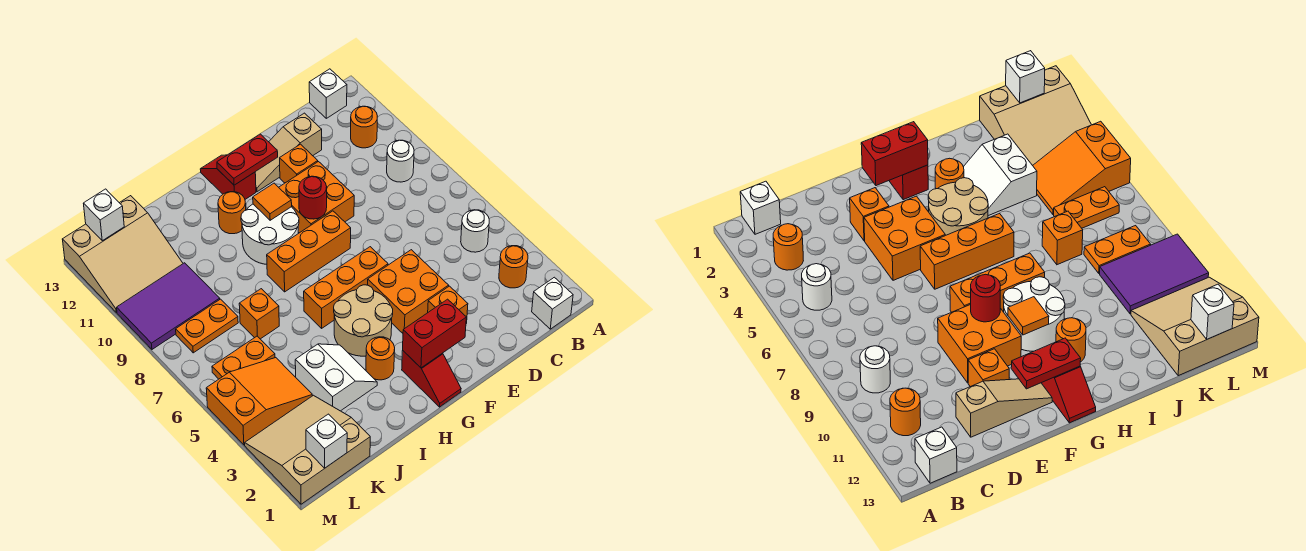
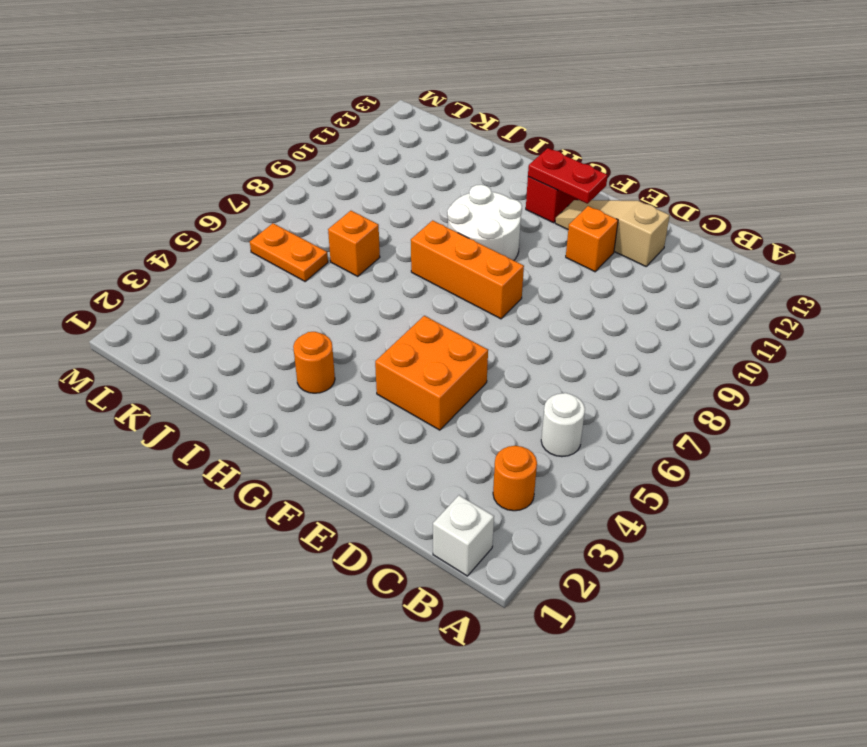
none -> white round brick B9 level 1
none -> orange round brick B11 level 1
none -> white brick B13 level 1
none -> orange brick E3 level 1

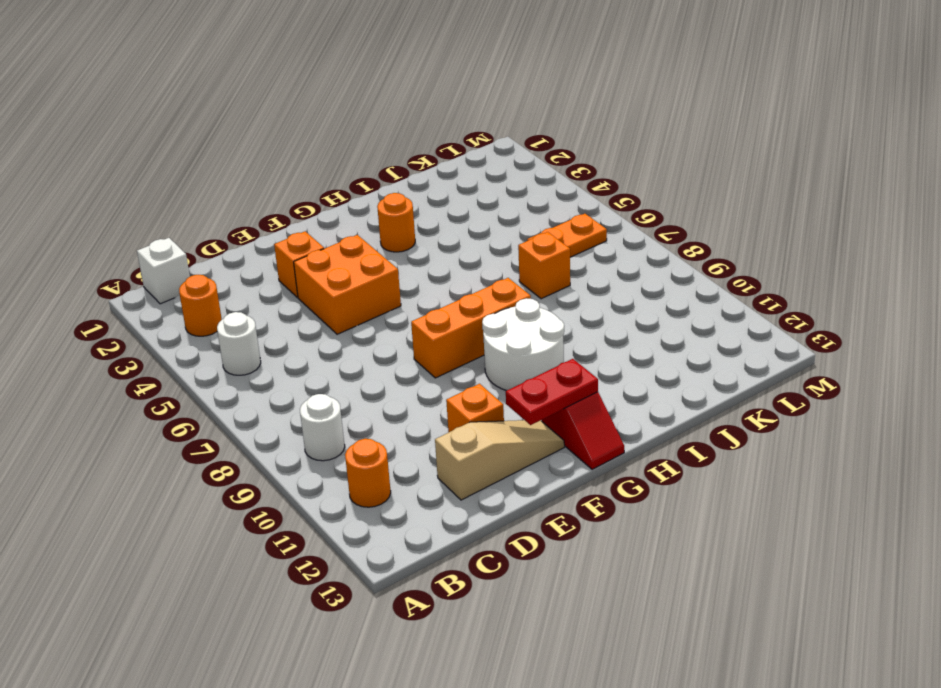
none -> white brick B13 level 1
none -> orange brick E9:F10 level 1
none -> orange brick F6:H6 level 1
none -> red slope G1:G2 level 1 top 2

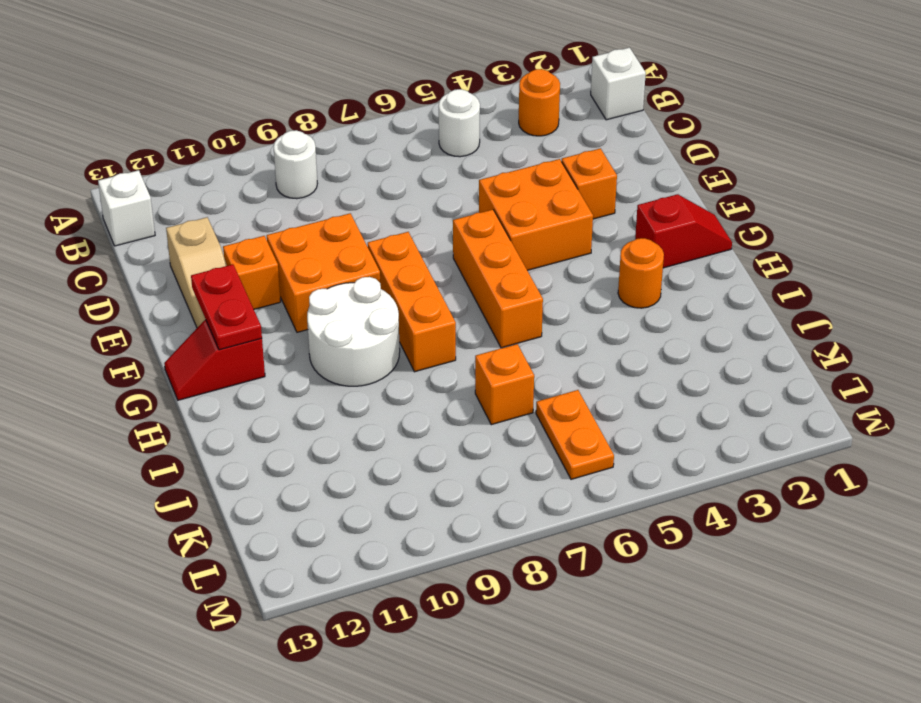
none -> orange round brick B11 level 1
none -> tan round brick G4:H5 level 1
none -> orange round brick H11 level 1
none -> white slope I3:J4 level 1 top J

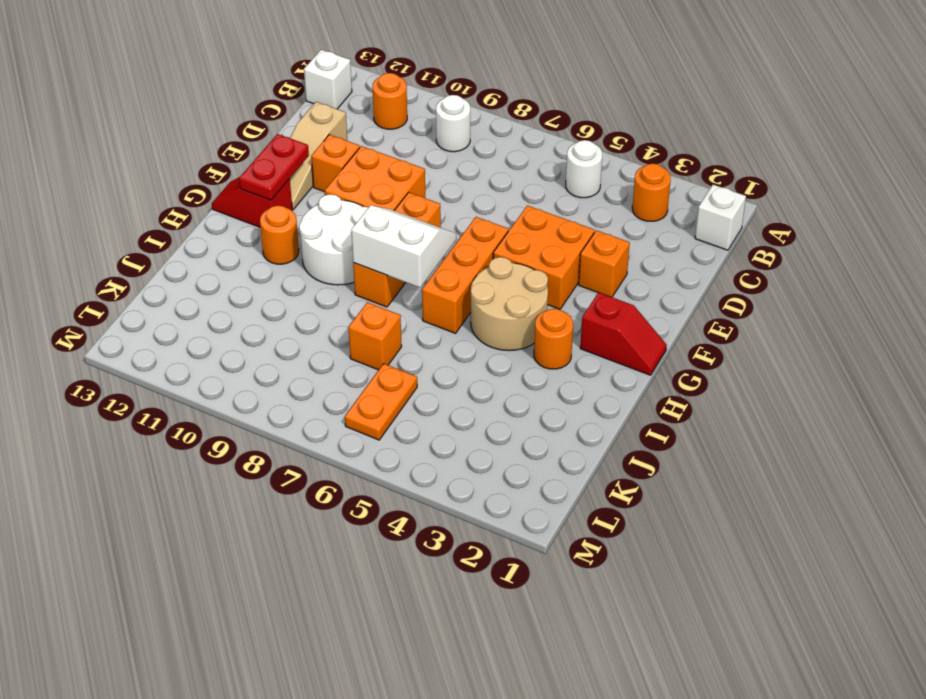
white slope G7:H8 level 2 top H -> white slope I3:J4 level 1 top J
none -> tan slope K1:M3 level 1 top 1
none -> orange slope K4:M5 level 1 top M
none -> orange plate K8:L8 level 1
none -> purple tile K9:M10 level 1

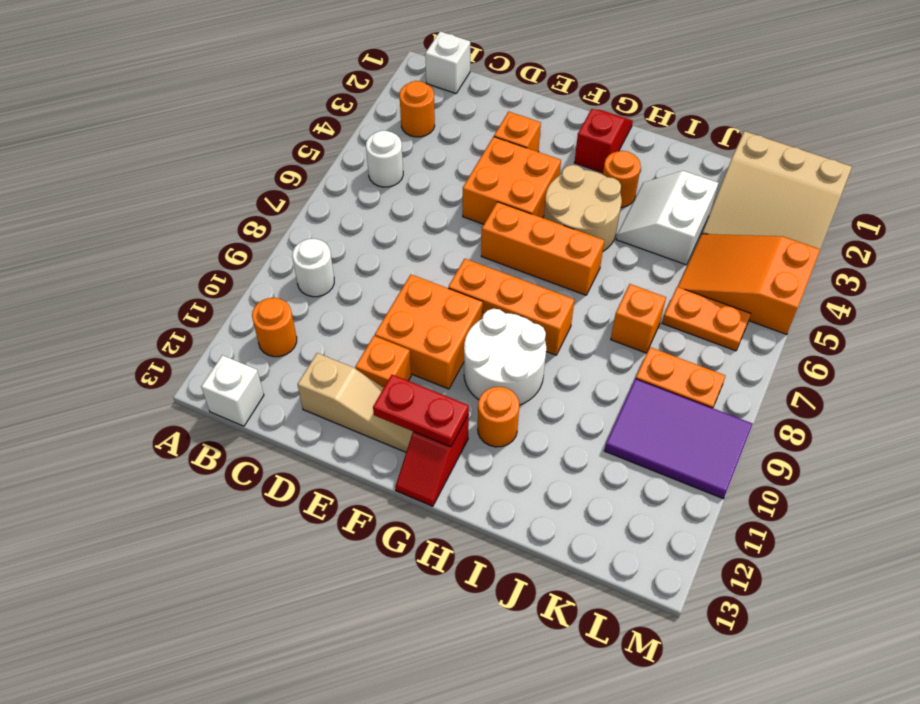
none -> tan slope K11:M13 level 1 top 13
none -> red brick F2:G2 level 2
none -> red round brick F9 level 2
none -> orange tile G10 level 2

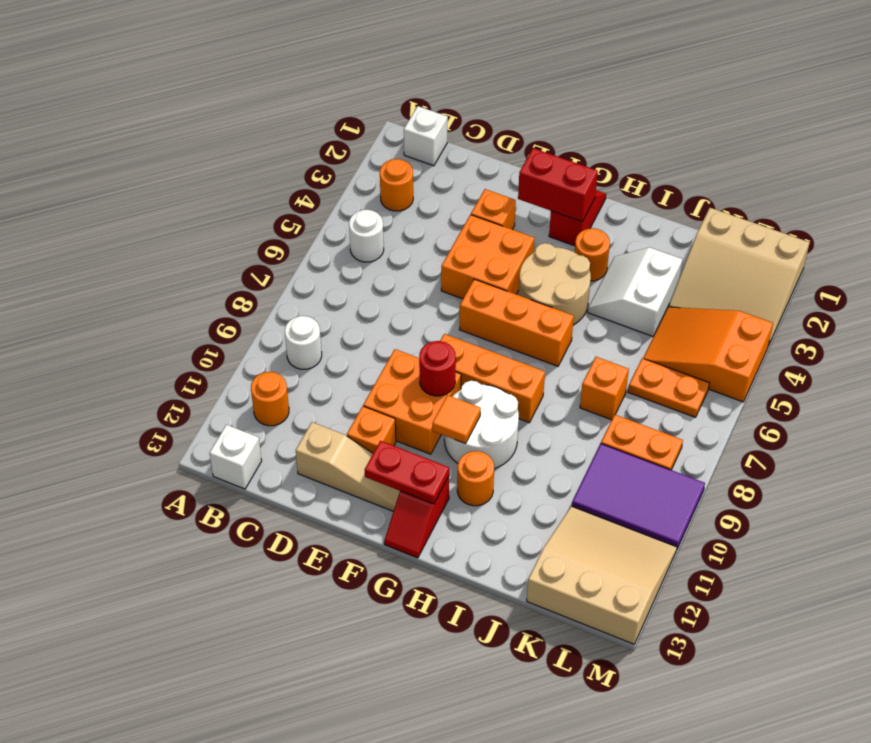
none -> white brick L1 level 2
none -> white brick L13 level 2

